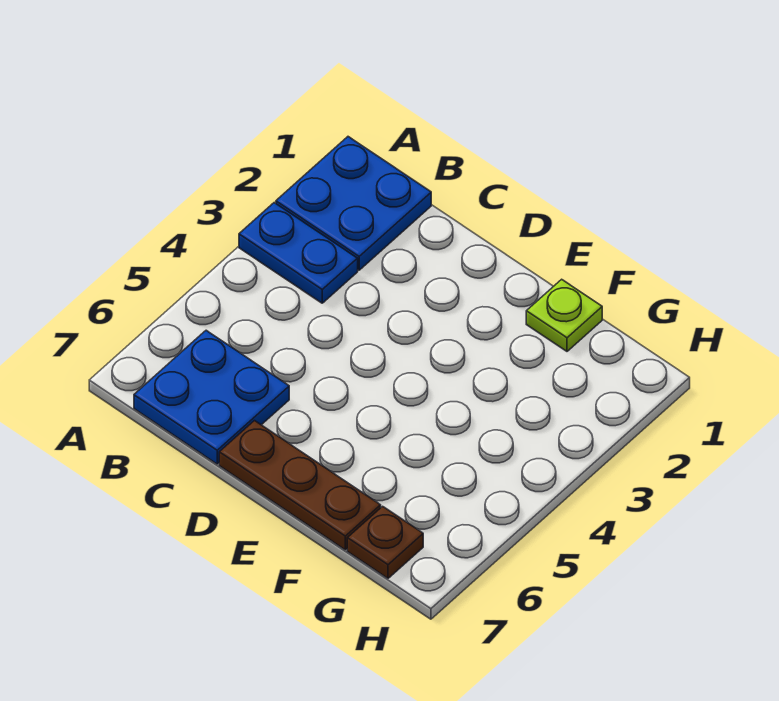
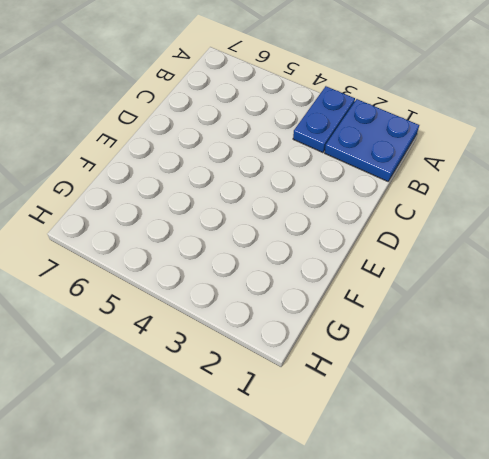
none -> blue plate B6:C7 level 1
none -> brown plate D7:F7 level 1

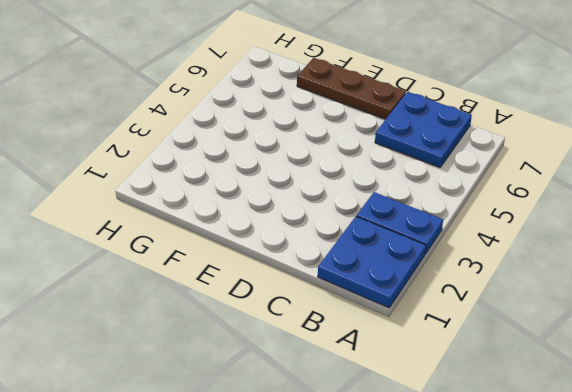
none -> lime plate F1 level 1
none -> brown plate G7 level 1

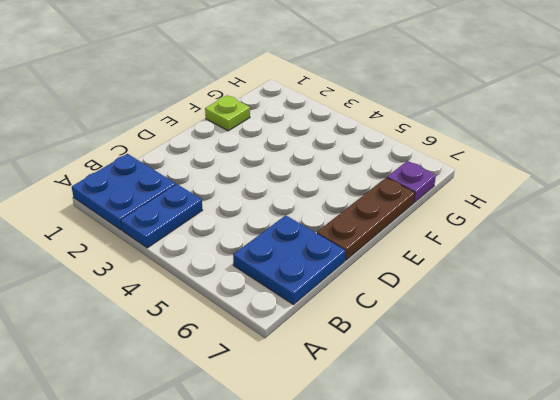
purple plate G7 level 1 -> brown plate G7 level 1

